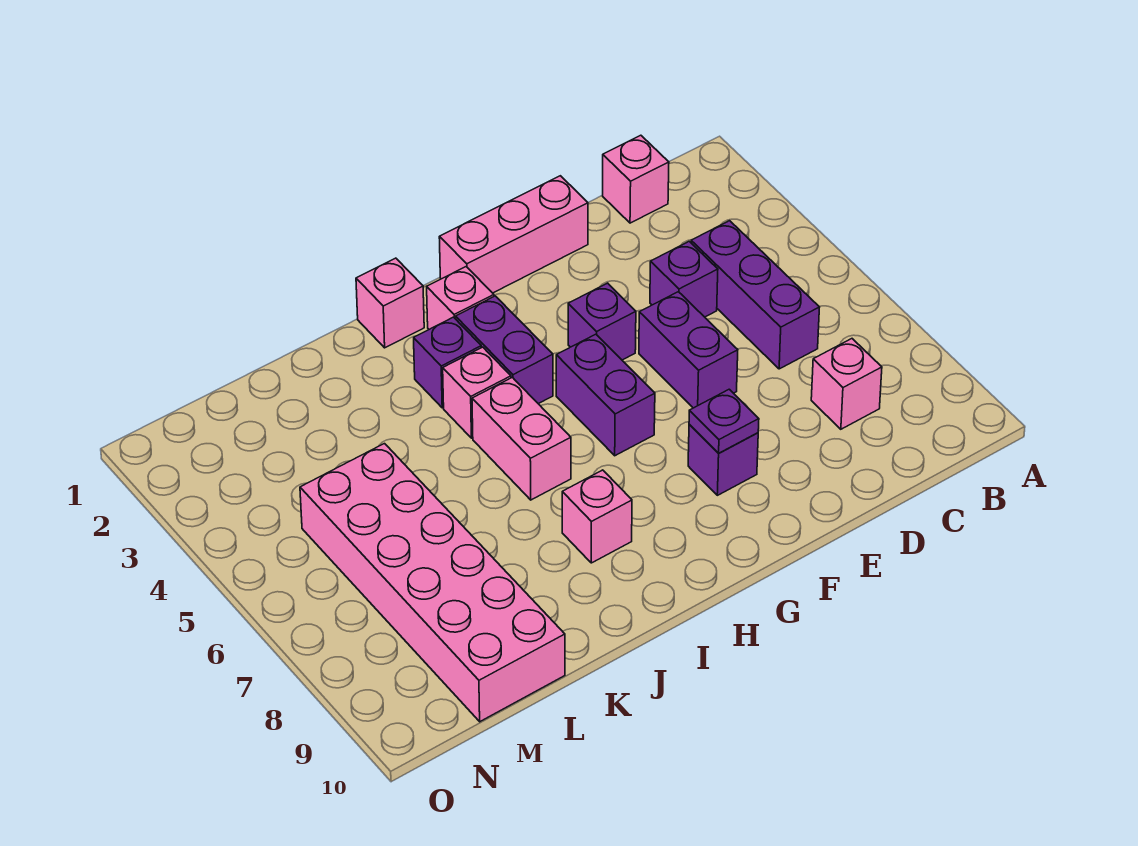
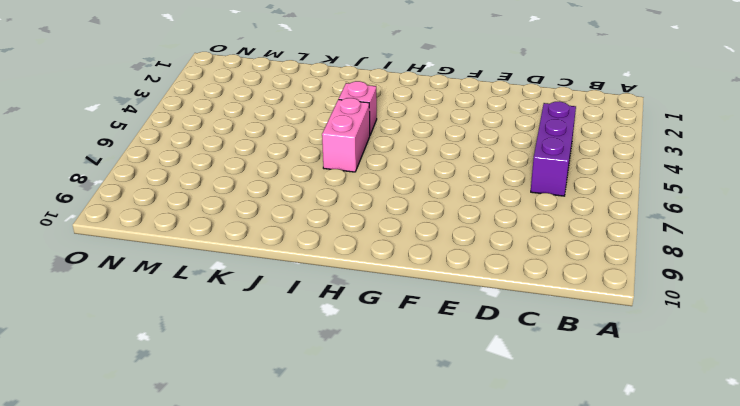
none -> pink brick C1 level 1
none -> pink brick C8 level 1
none -> purple brick D4 level 1

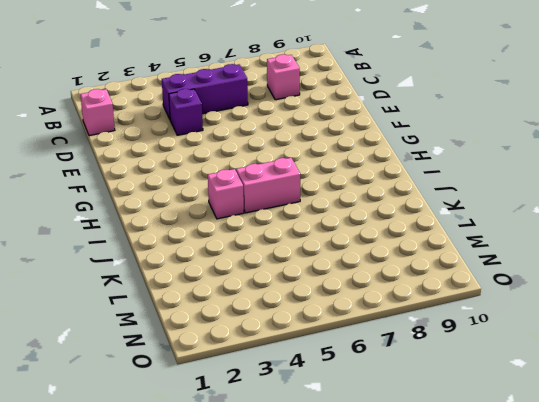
none -> pink brick E1:G1 level 1
none -> purple brick E5:E6 level 1
none -> purple brick F4 level 1

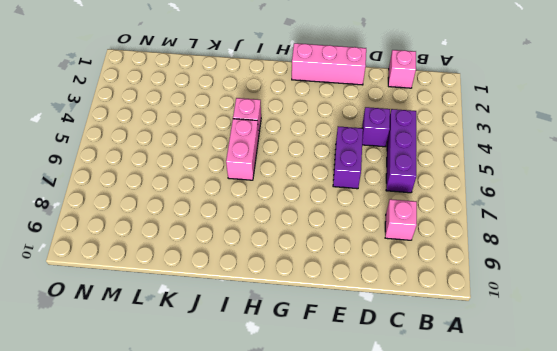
none -> purple brick F4 level 1
none -> purple brick F8 level 1
none -> purple brick G5:G6 level 1

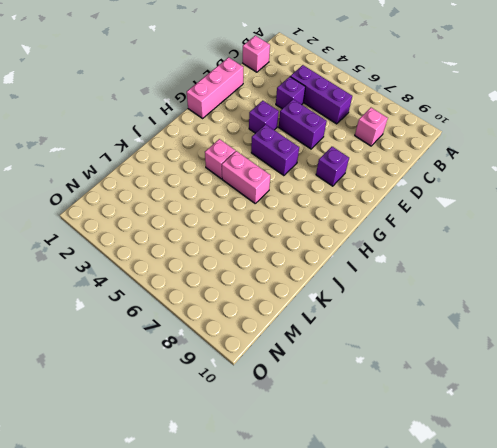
none -> pink brick H2 level 1
none -> purple brick H3:H4 level 1
none -> pink brick I1 level 1

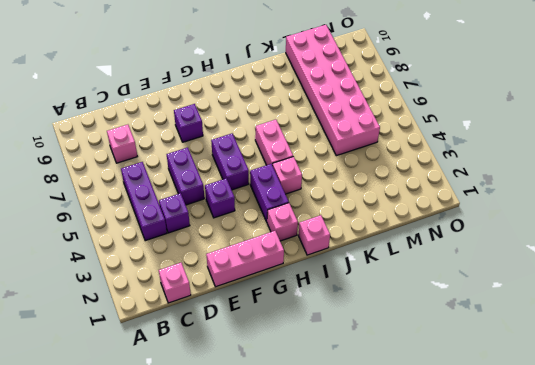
none -> purple brick I3 level 1
none -> pink brick I8 level 1
none -> purple plate F8 level 2

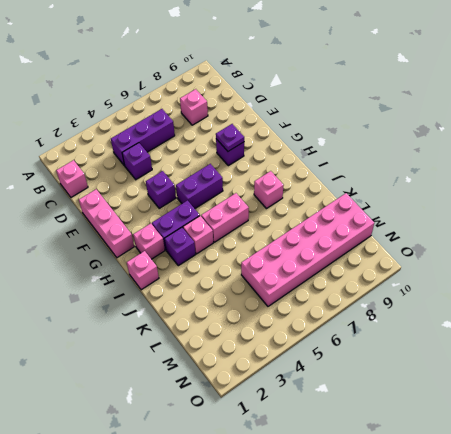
none -> purple brick E5:E6 level 1

